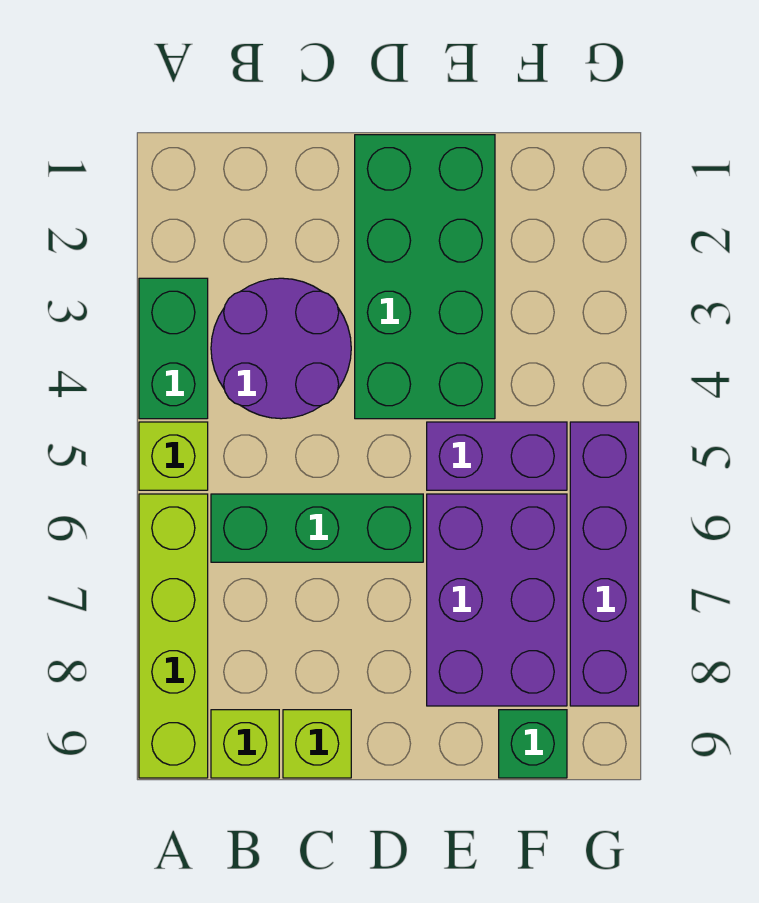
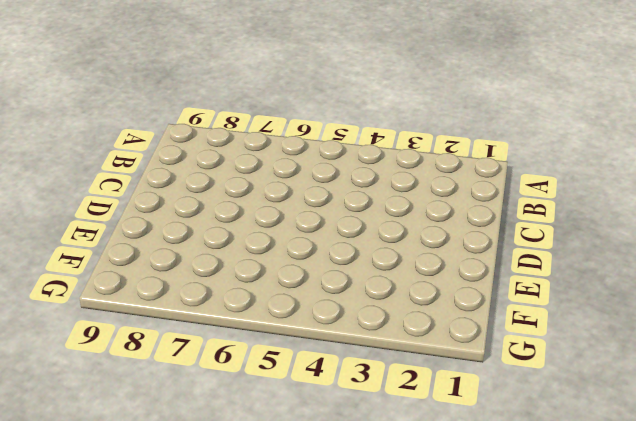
none -> green brick A3:A4 level 1
none -> lime brick A5 level 1
none -> lime brick A6:A9 level 1

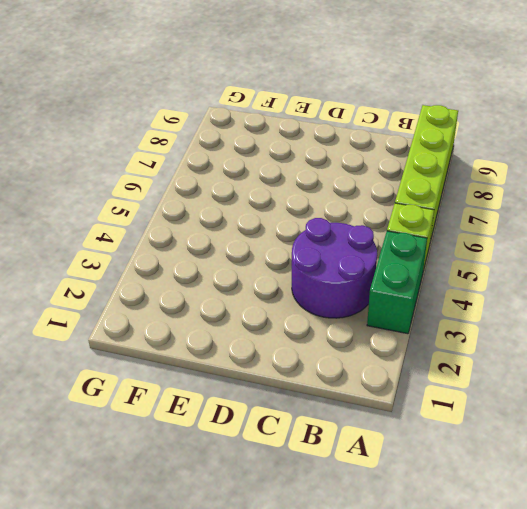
none -> green brick B6:D6 level 1
none -> lime brick B9 level 1
none -> lime brick C9 level 1

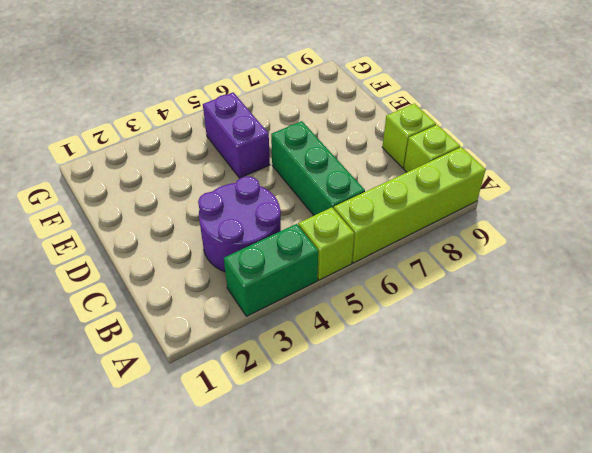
none -> green brick D1:E4 level 1
none -> purple brick E6:F8 level 1
none -> green brick F9 level 1

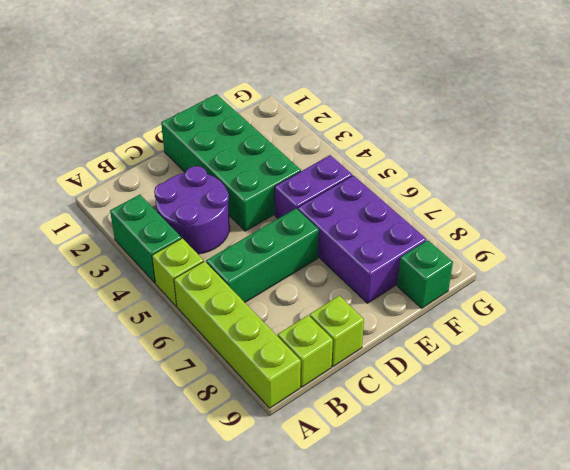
none -> purple brick G5:G8 level 1

